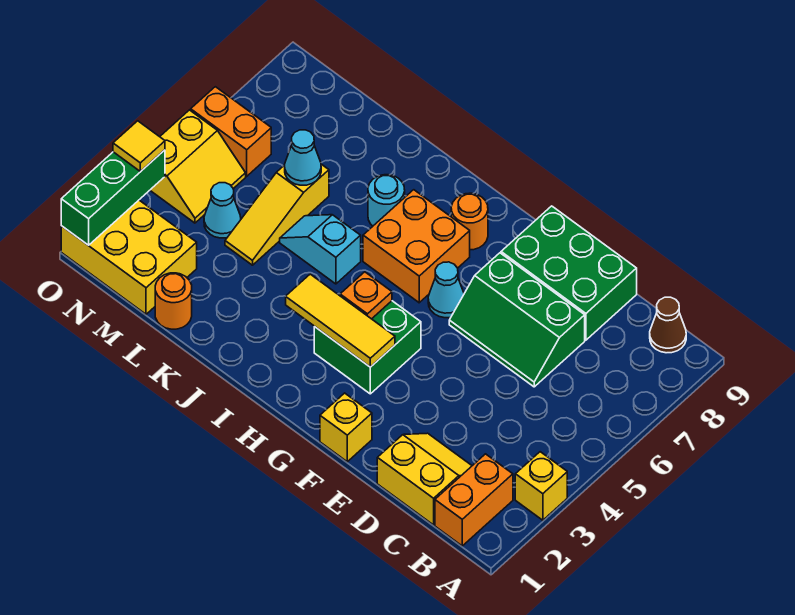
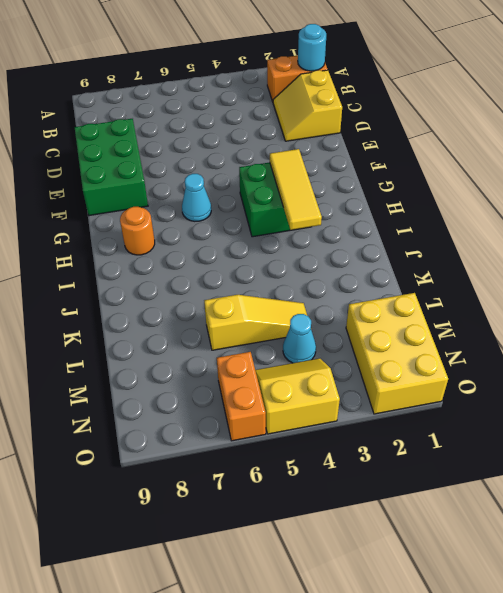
cyan round brick B1 level 2 -> cyan round brick J7 level 1
none -> yellow brick A3 level 1
none -> brown cone B9 level 1
none -> green slope D6:F7 level 1 top 7

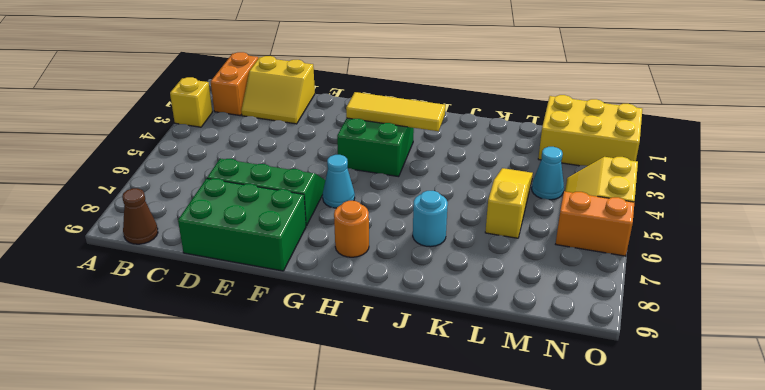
none -> yellow brick F1 level 1
none -> orange brick H6:I7 level 1
none -> cyan slope J5:K5 level 1 top J

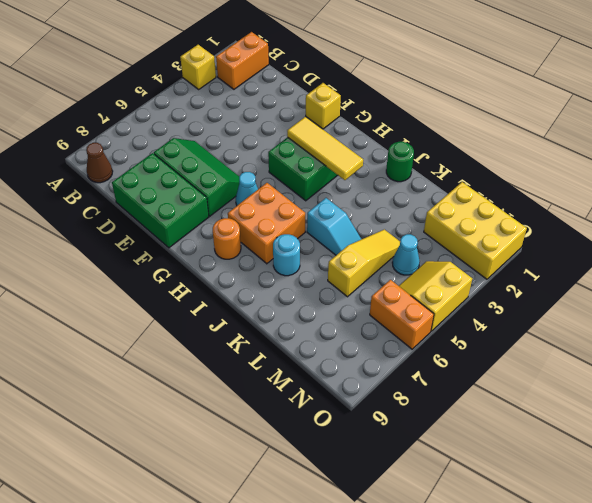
green round brick J1 level 1 -> none
none -> yellow slope C1:D2 level 1 top 1
none -> orange round brick L1 level 1
none -> orange plate H4 level 2

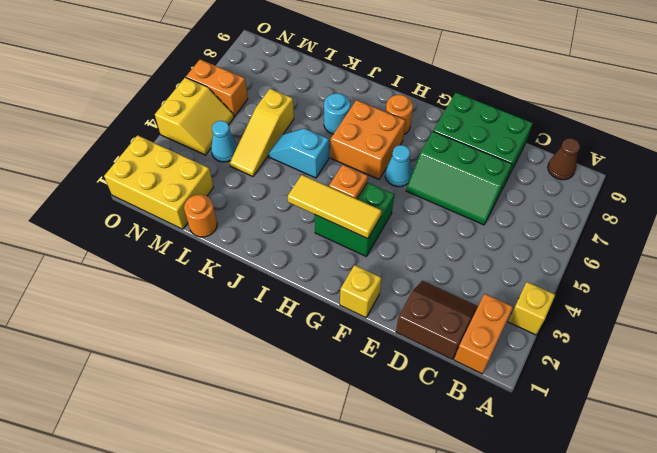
brown slope C1:D2 level 1 top 1 -> yellow slope C1:D2 level 1 top 1
none -> cyan cone L6 level 2
none -> green brick O1:O3 level 2
none -> yellow tile O3 level 3

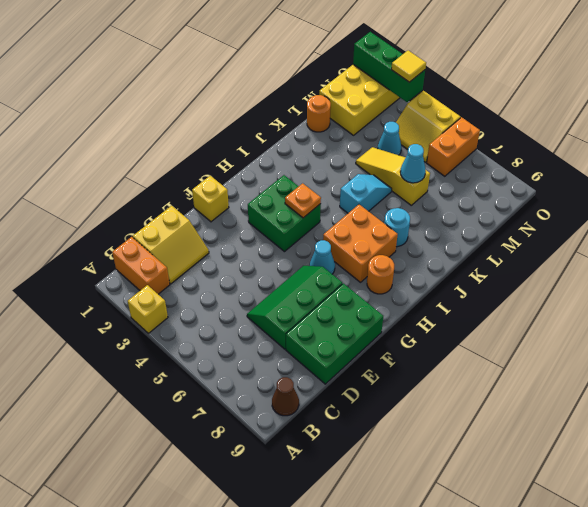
none -> yellow tile G3:I3 level 2

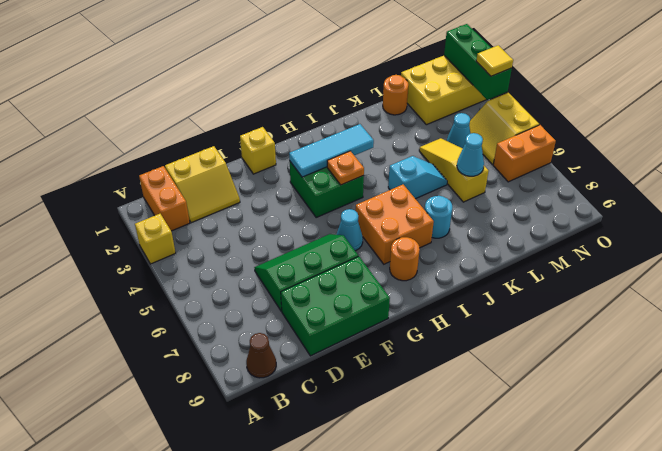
cyan tile G3:I3 level 2 -> yellow tile G3:I3 level 2

